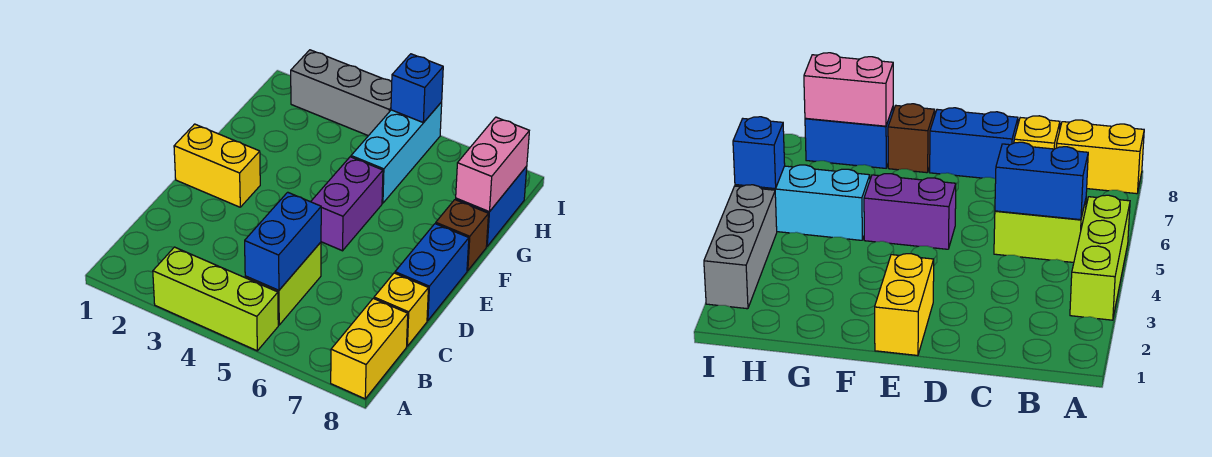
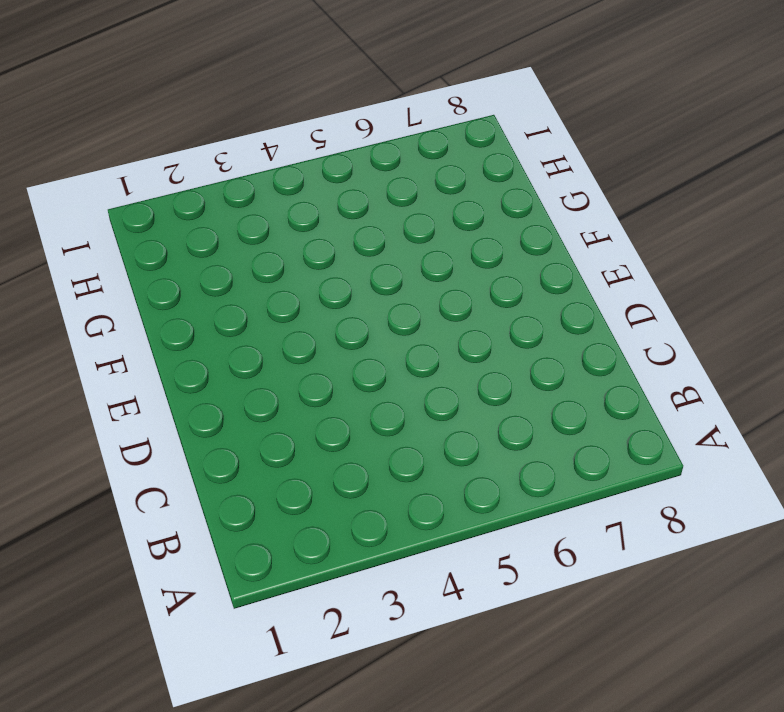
none -> lime brick A3:A5 level 1
none -> yellow brick A8:B8 level 1
none -> lime brick B5:C5 level 1

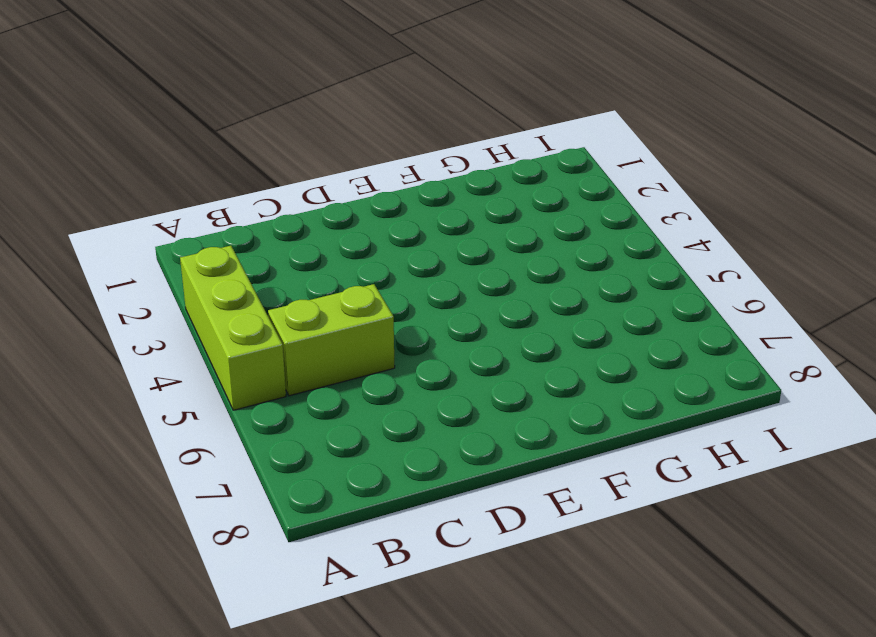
none -> yellow brick A8:B8 level 1
none -> yellow brick C8 level 1
none -> blue brick D8:E8 level 1

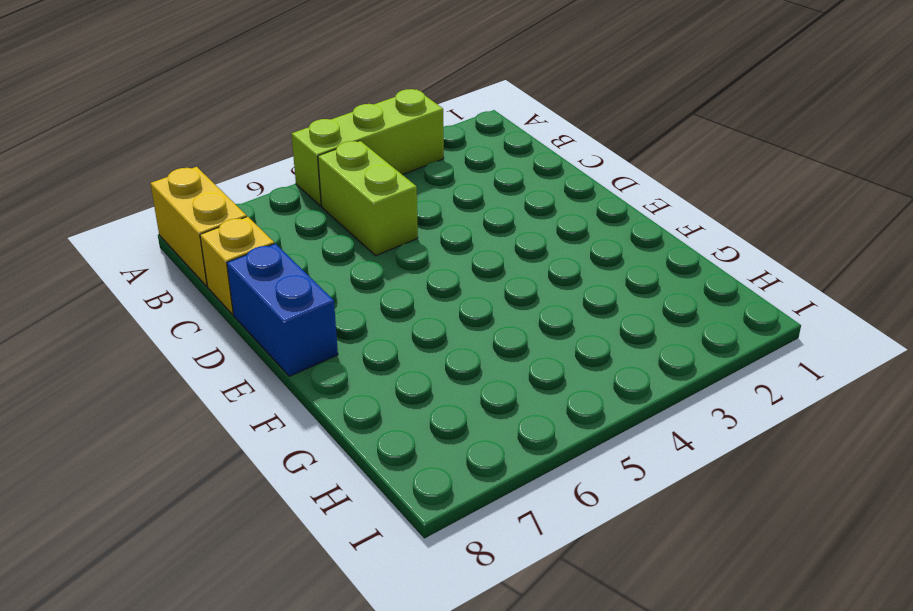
none -> yellow brick E1:E2 level 1
none -> purple brick E5:F5 level 1
none -> brown brick F8 level 1

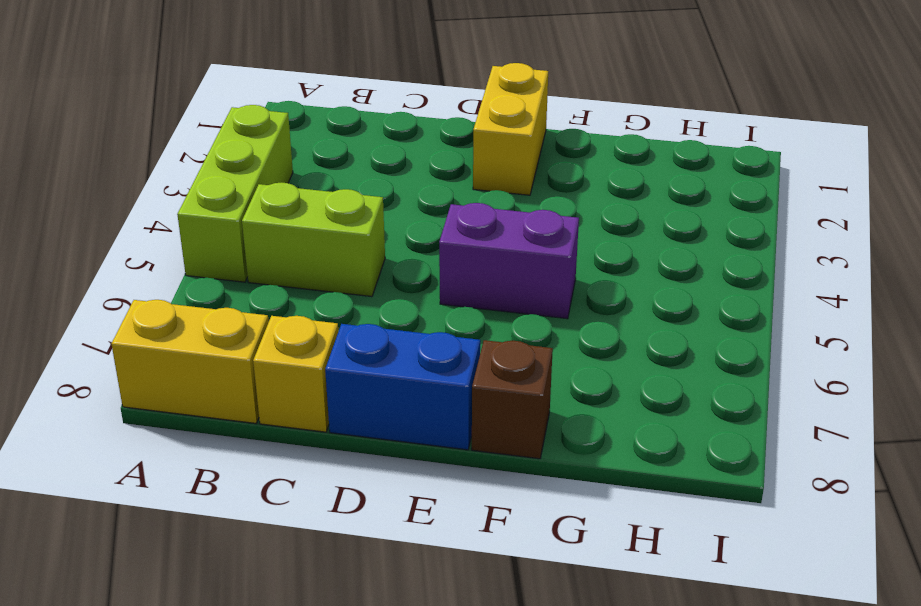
none -> cyan brick G5:I5 level 1
none -> blue brick G8:H8 level 1
none -> grey brick I2:I4 level 1

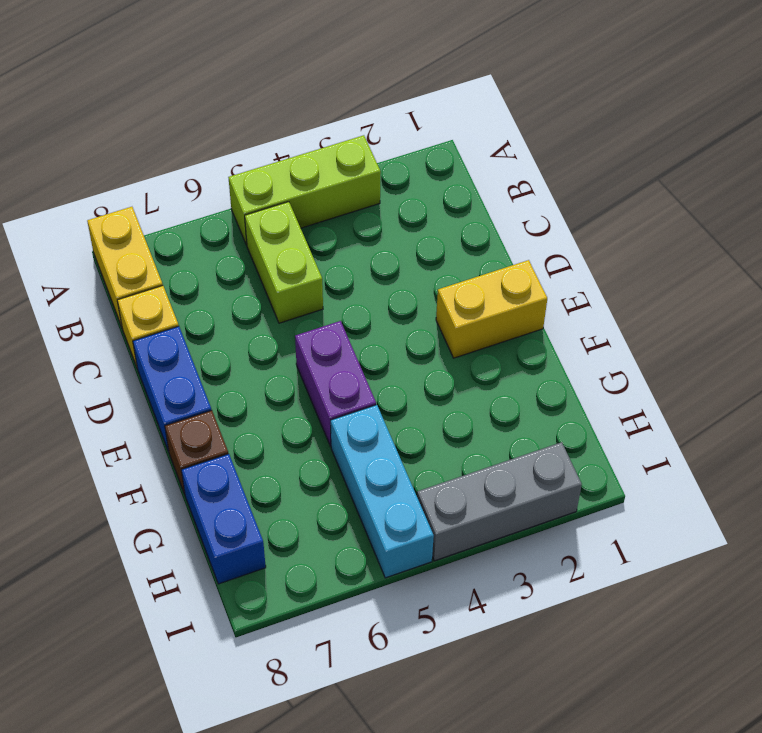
none -> blue brick B5:C5 level 2
none -> pink brick G8:H8 level 2
none -> blue brick I5 level 2

